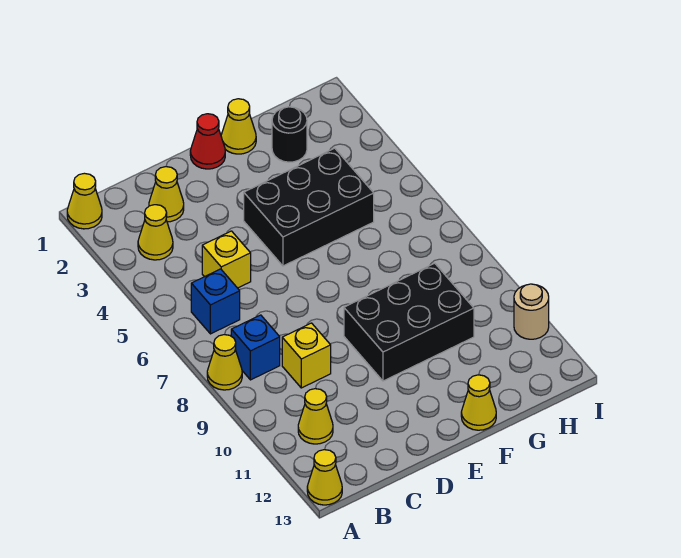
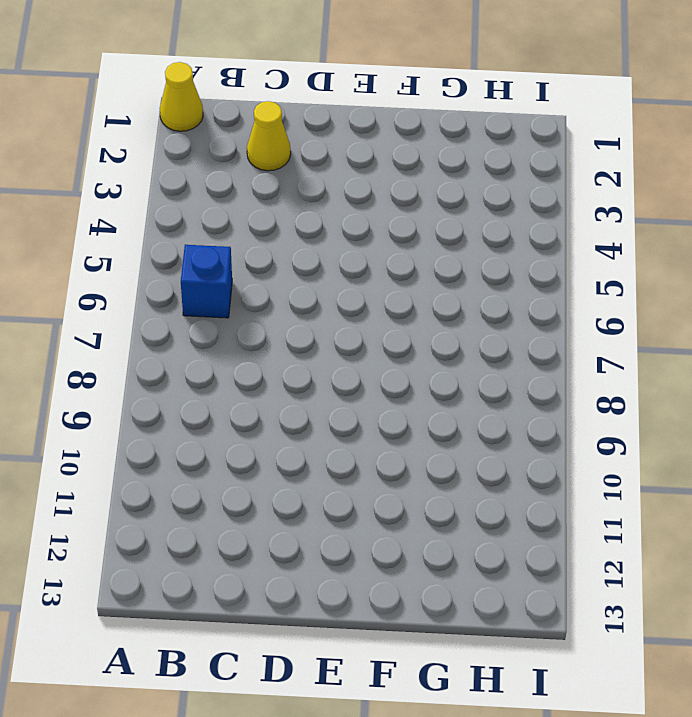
none -> yellow cone A8 level 1
none -> yellow cone A13 level 1
none -> yellow cone B3 level 1

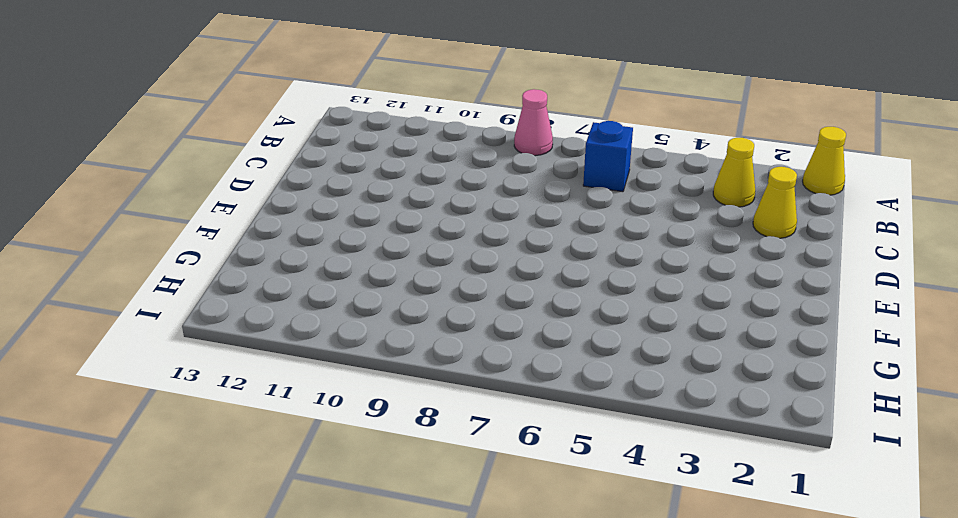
pink cone A8 level 1 -> yellow cone A8 level 1
none -> yellow cone A13 level 1
none -> blue brick B8 level 1
none -> yellow cone B11 level 1

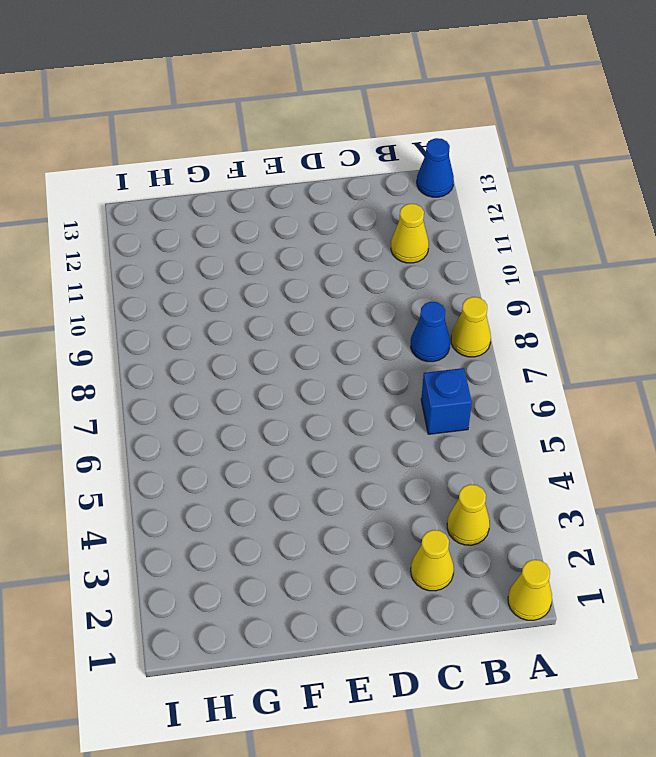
blue cone A13 level 1 -> yellow cone A13 level 1
blue cone B8 level 1 -> blue brick B8 level 1
none -> yellow brick C5 level 1
none -> yellow brick C9 level 1
none -> red cone E1 level 1

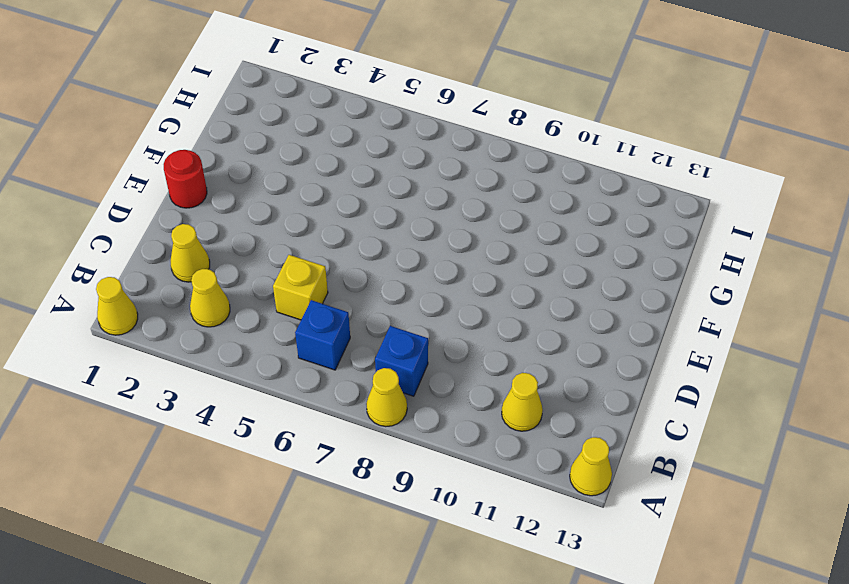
red round brick E1 level 1 -> red cone E1 level 1
none -> yellow brick C9 level 1
none -> black brick E4:G5 level 1
none -> black brick E9:G10 level 1

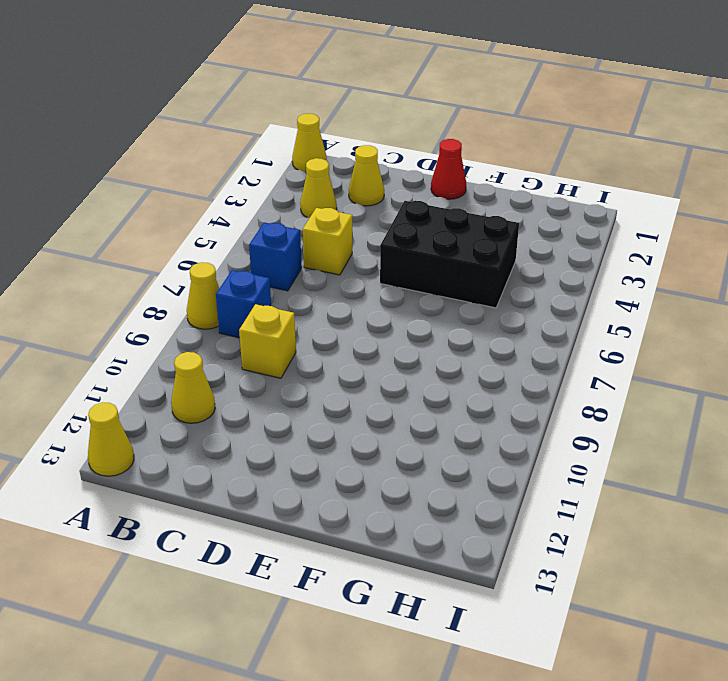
none -> black brick E9:G10 level 1
none -> yellow cone F1 level 1
none -> yellow cone F13 level 1

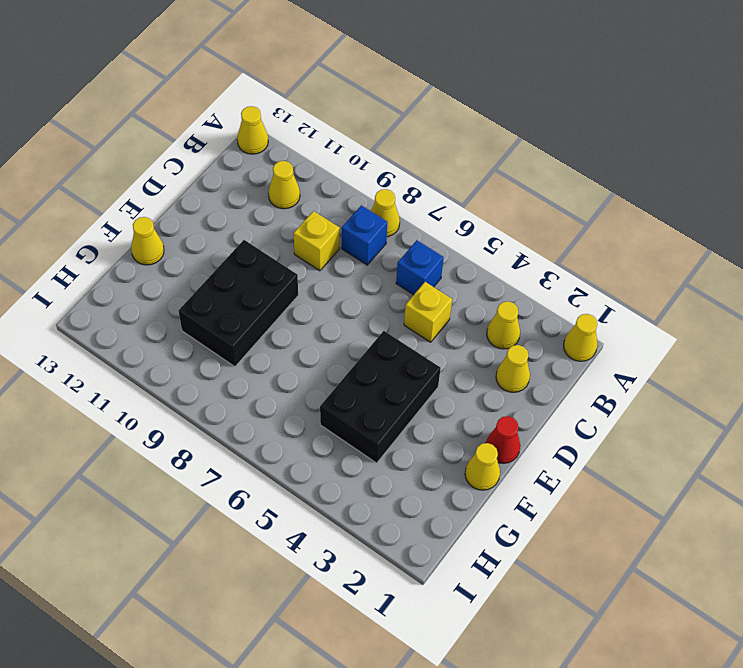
none -> black round brick G2 level 1
none -> tan round brick I11 level 1

